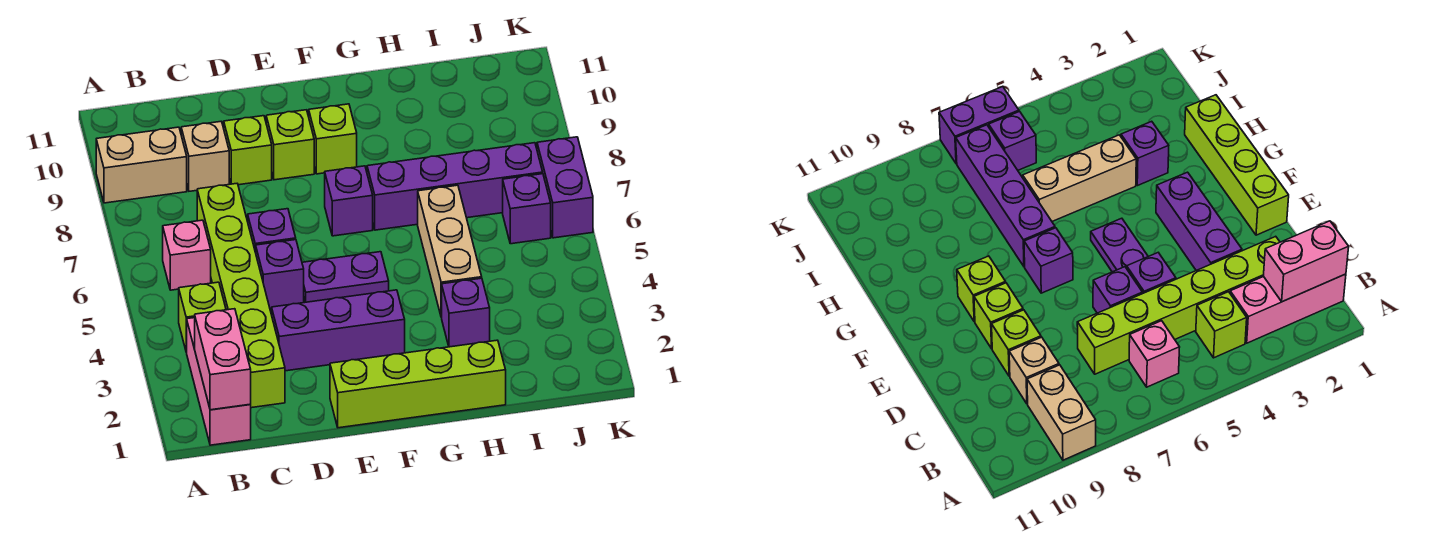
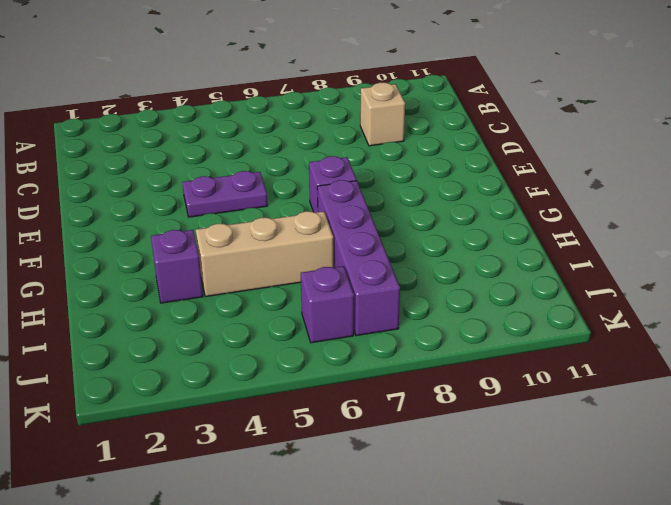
purple plate E4:E5 level 1 -> purple plate E5:F5 level 1
none -> tan brick A9:B9 level 1
none -> pink brick B1:B3 level 1
none -> lime brick B4 level 1

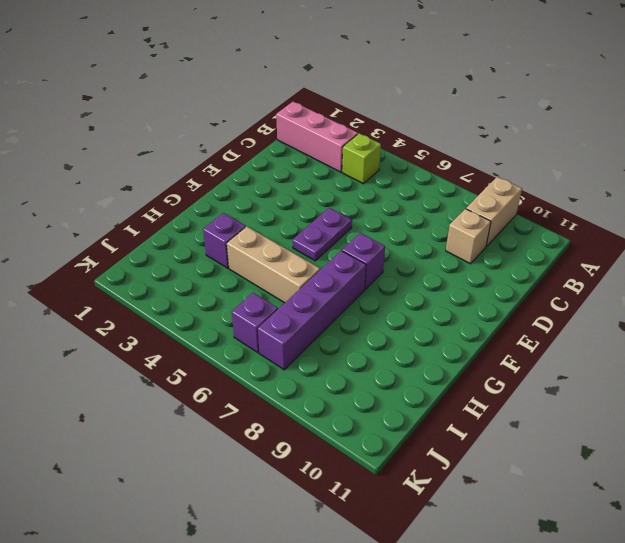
none -> pink brick B6 level 1
none -> lime brick C2:C7 level 1
none -> purple brick D3:F3 level 1

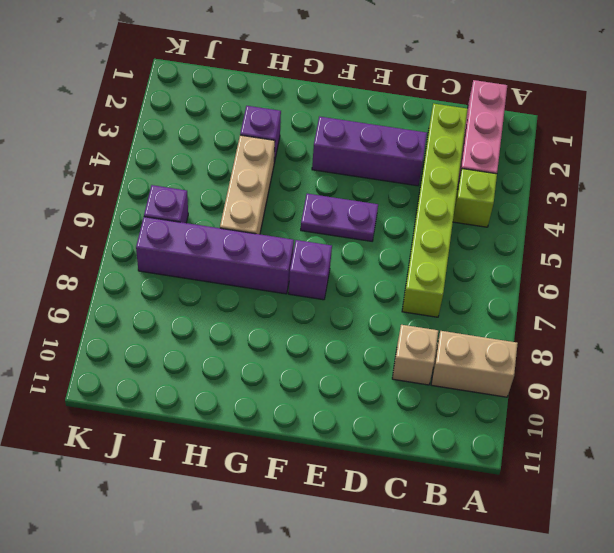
none -> pink brick B6 level 1
none -> purple brick D5 level 1
none -> purple brick D6 level 1

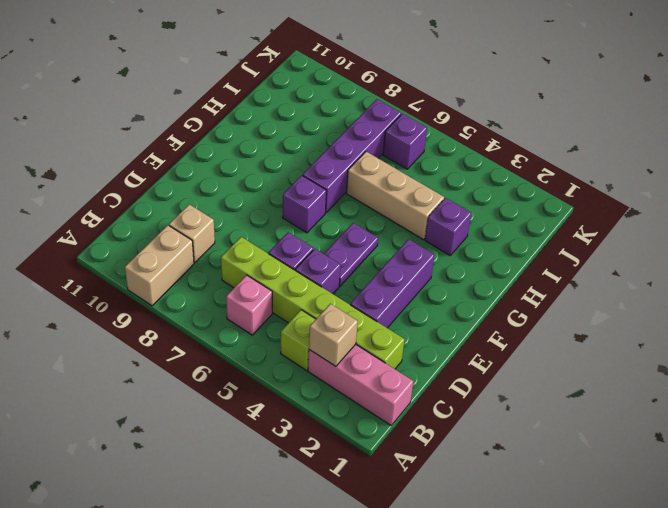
tan brick B3 level 2 -> none
none -> lime brick D9 level 1
none -> lime brick E1:H1 level 1
none -> lime brick E9 level 1

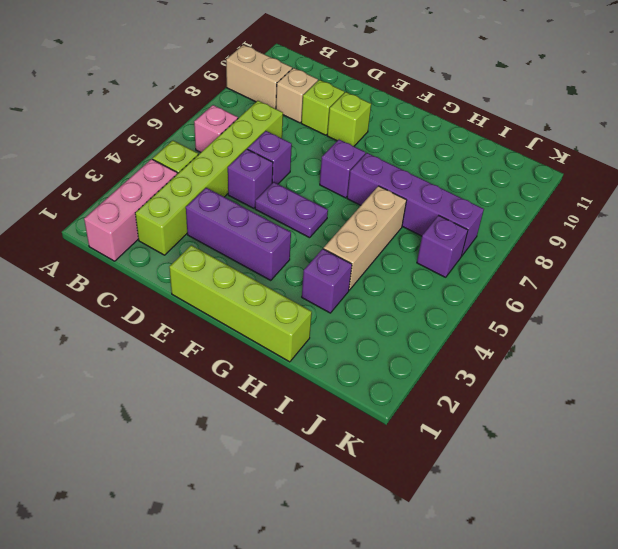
none -> lime brick F9 level 1
none -> purple brick K6:K7 level 1
none -> pink brick B1:B2 level 2

